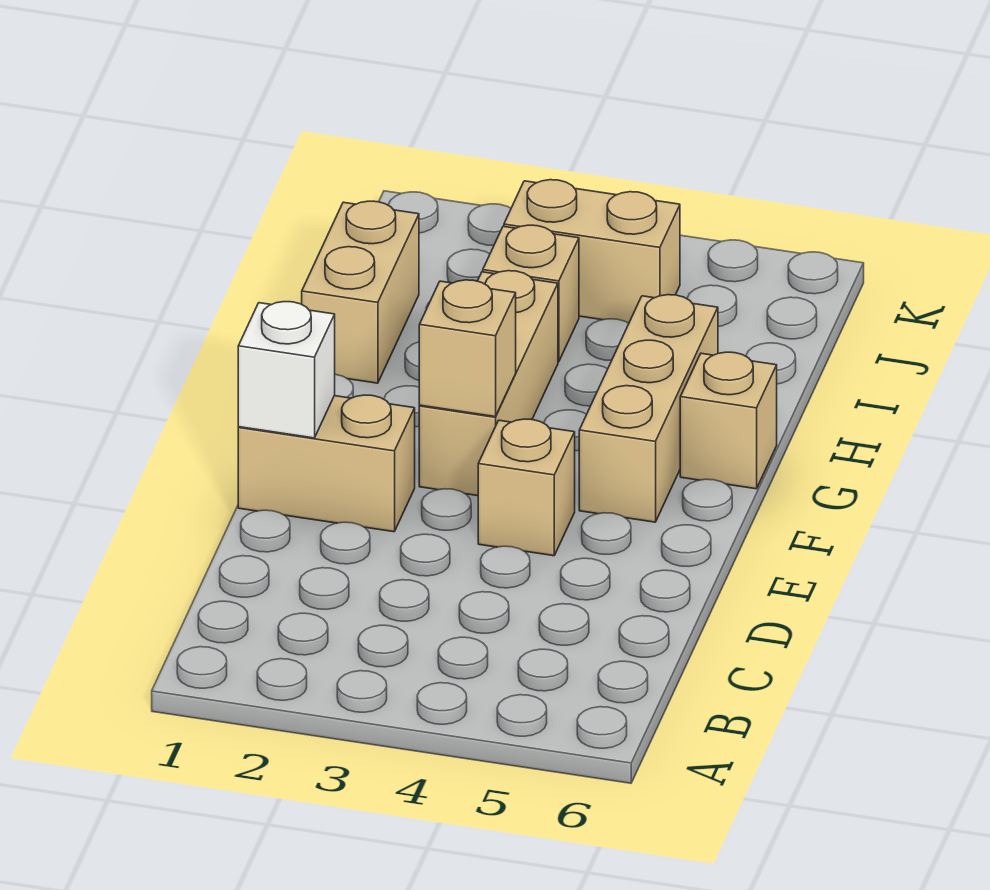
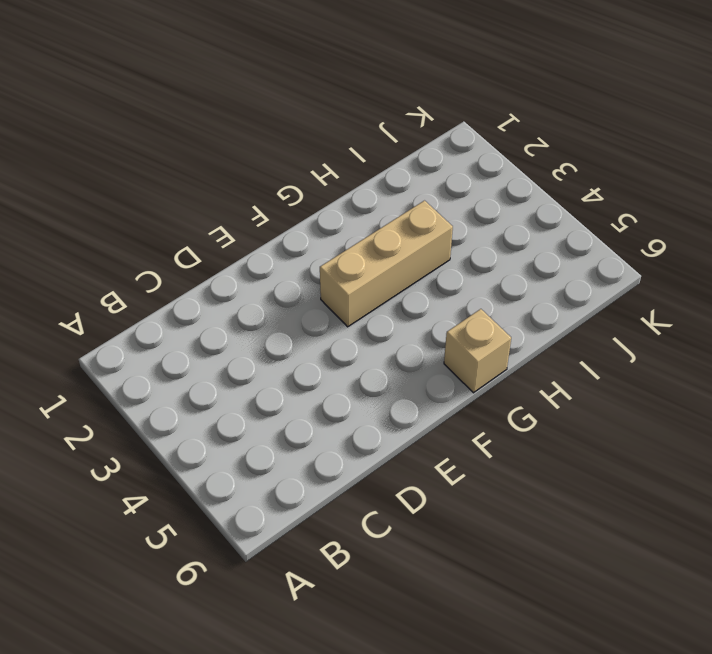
none -> tan brick E1:E2 level 1
none -> tan brick E4 level 1

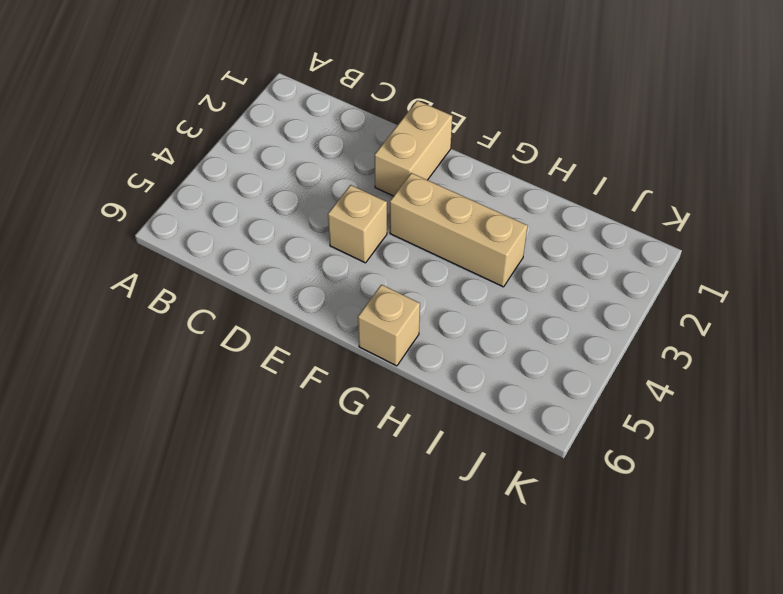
none -> tan brick F5:H5 level 1
none -> tan brick H1:I1 level 1

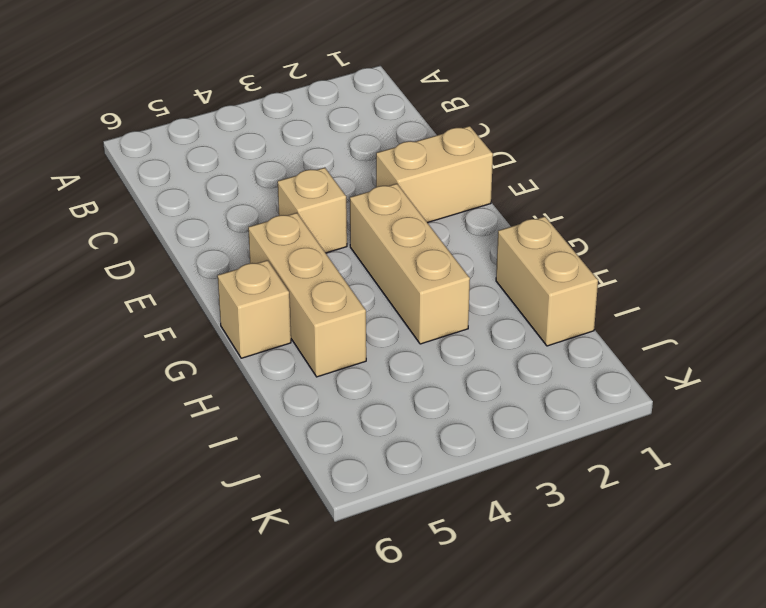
none -> tan brick I3 level 1
none -> tan brick J3:J4 level 1

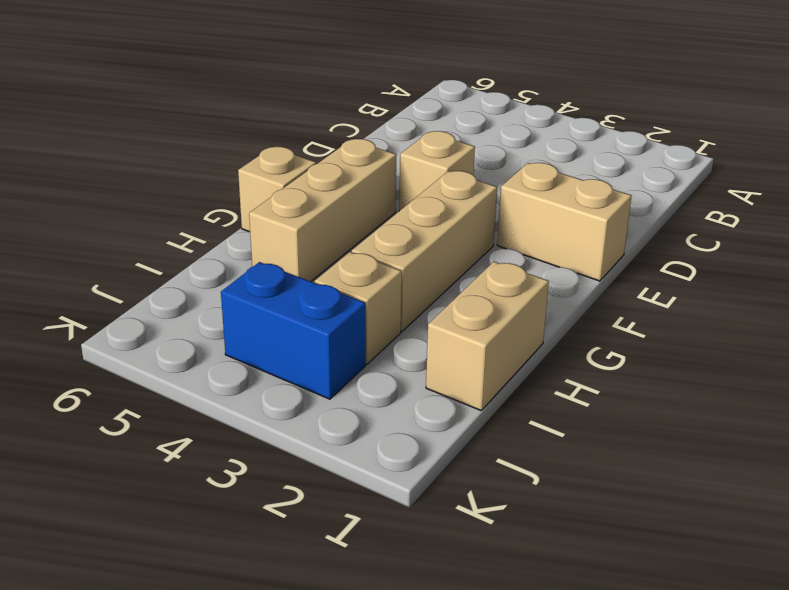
blue brick J3:J4 level 1 -> tan brick J3:J4 level 1
none -> white brick E1 level 2
none -> tan brick F3 level 2

